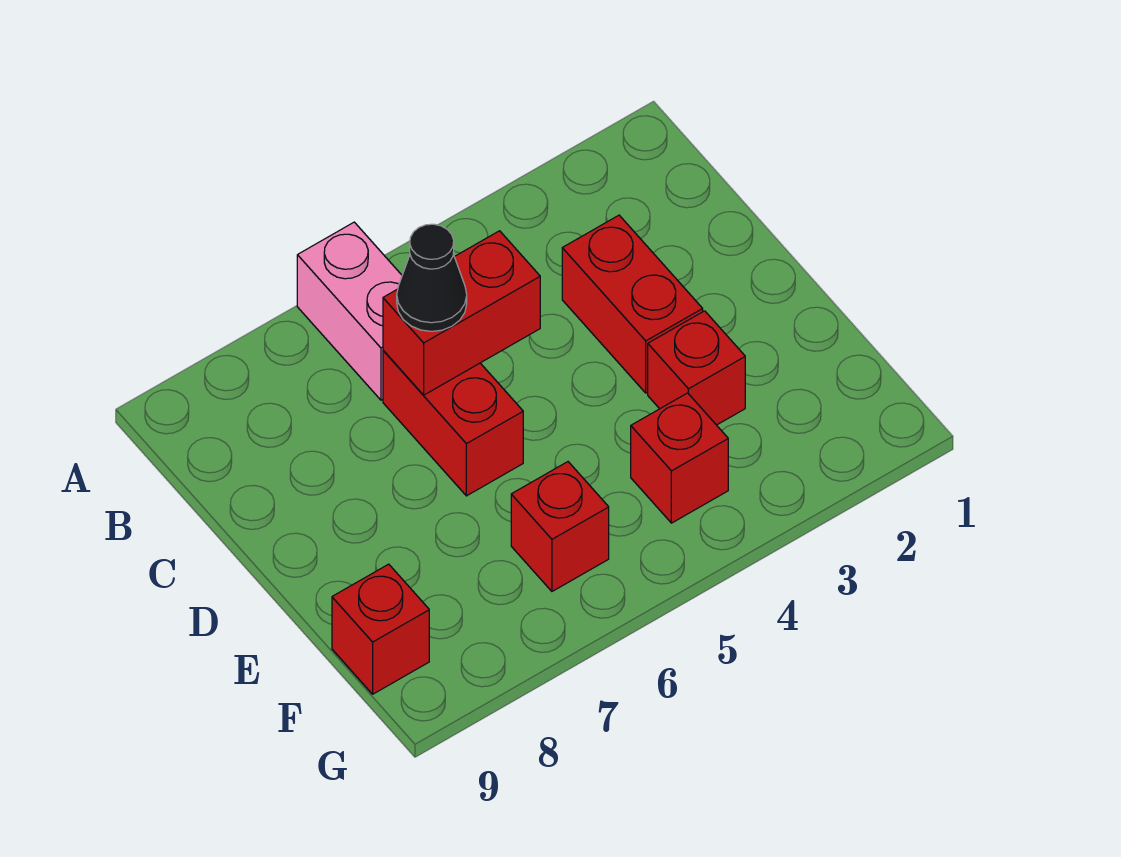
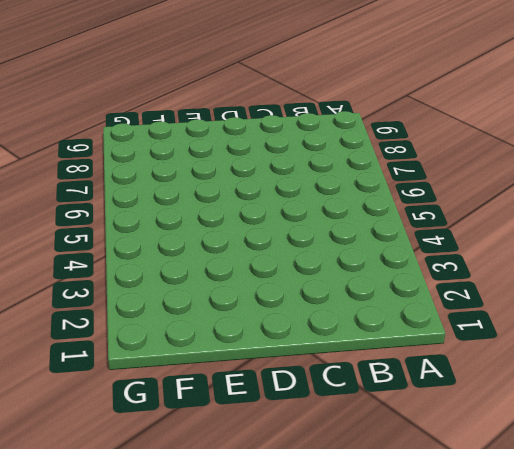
none -> pink brick A6:B6 level 1
none -> red brick C3:D3 level 1

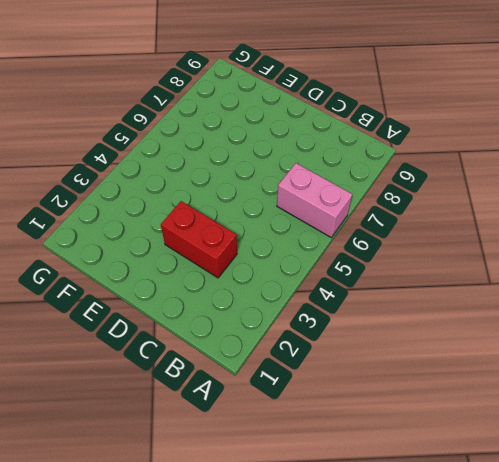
none -> red brick C6:D6 level 1
none -> red brick E3 level 1

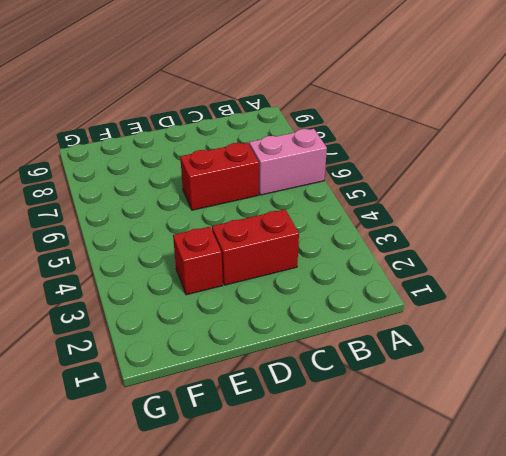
none -> red brick F4 level 1
none -> red brick F6 level 1

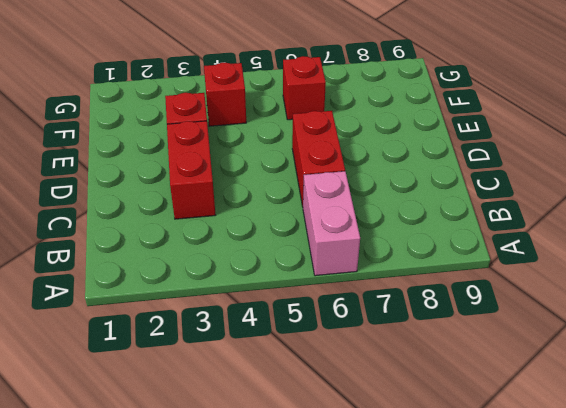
none -> red brick F9 level 1
none -> red brick C5:C6 level 2

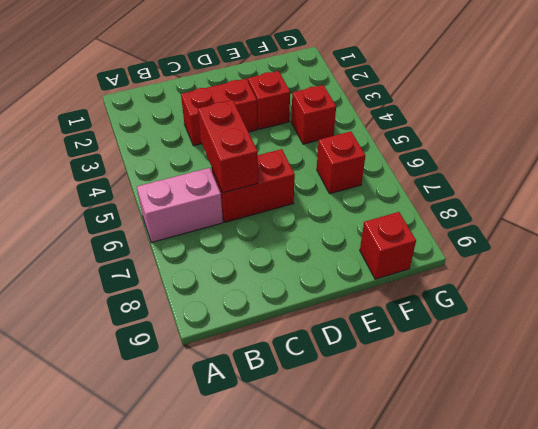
none -> black cone C6 level 3

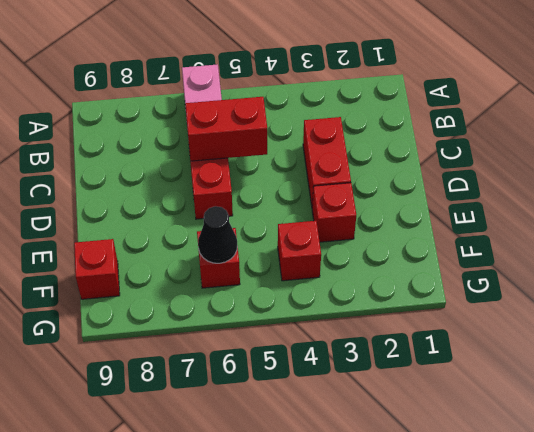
black cone F6 level 2 -> black cone C6 level 3

